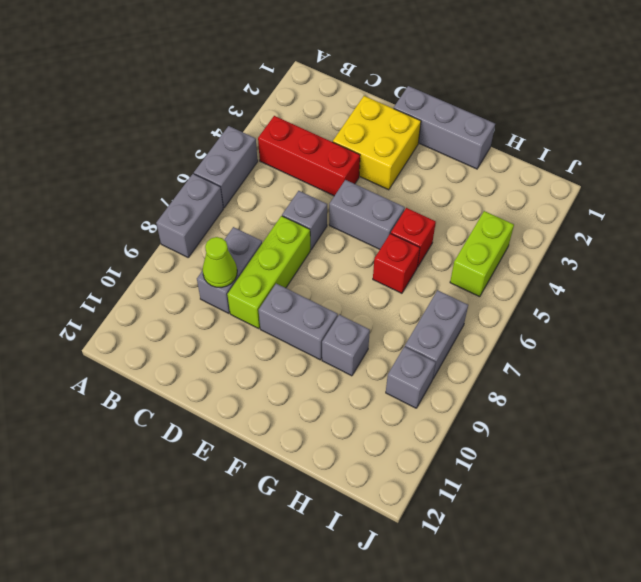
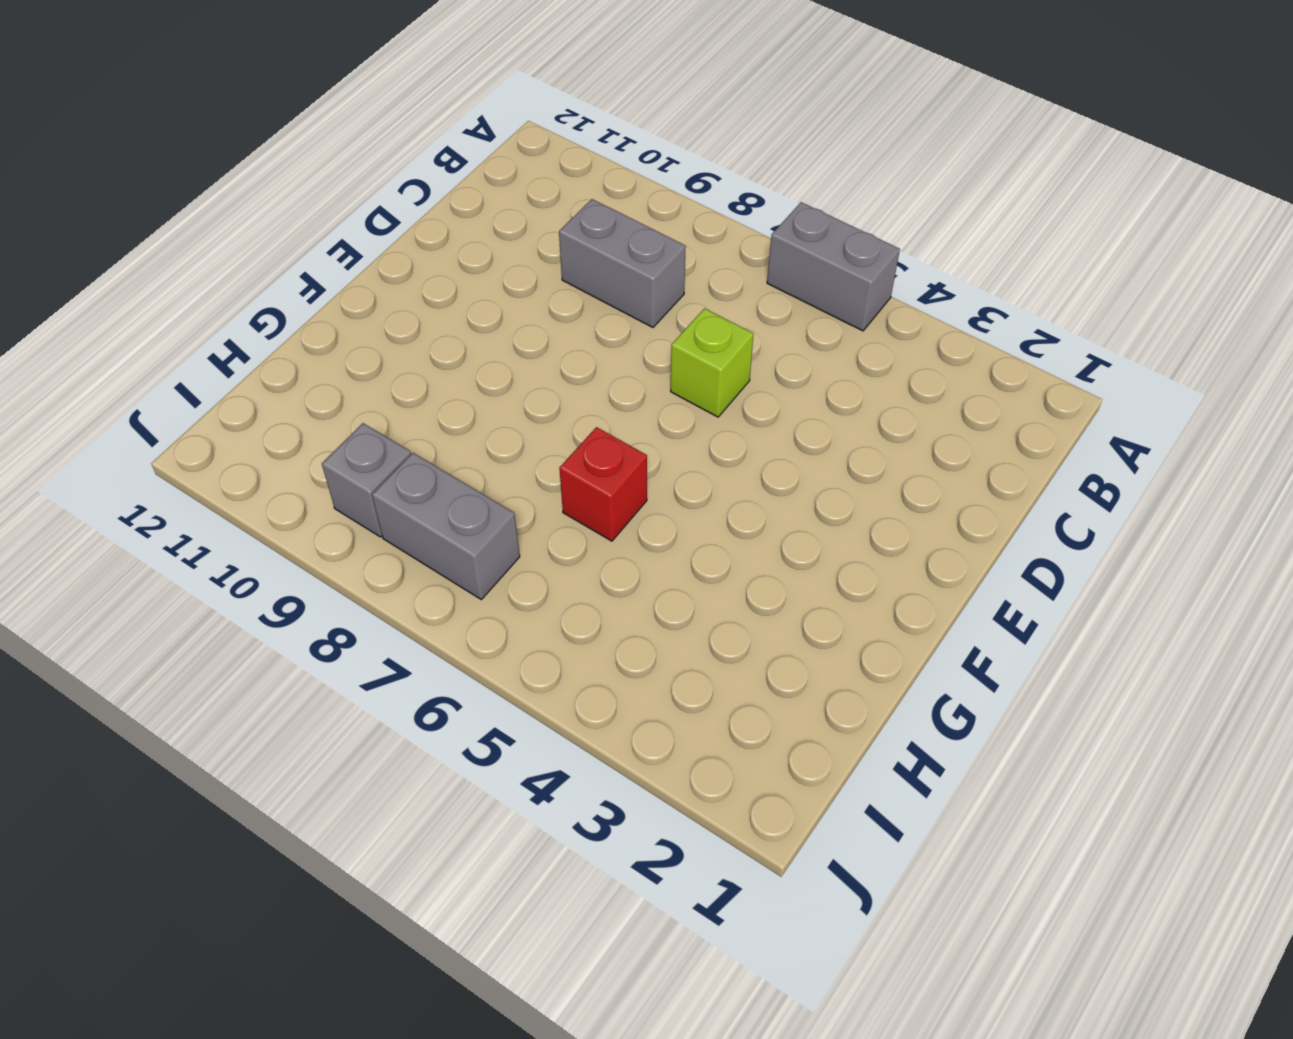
lime brick D6 level 1 -> grey brick D6 level 1
none -> grey brick A7:A8 level 1
none -> red brick B4:D4 level 1
none -> yellow brick D2:E3 level 1

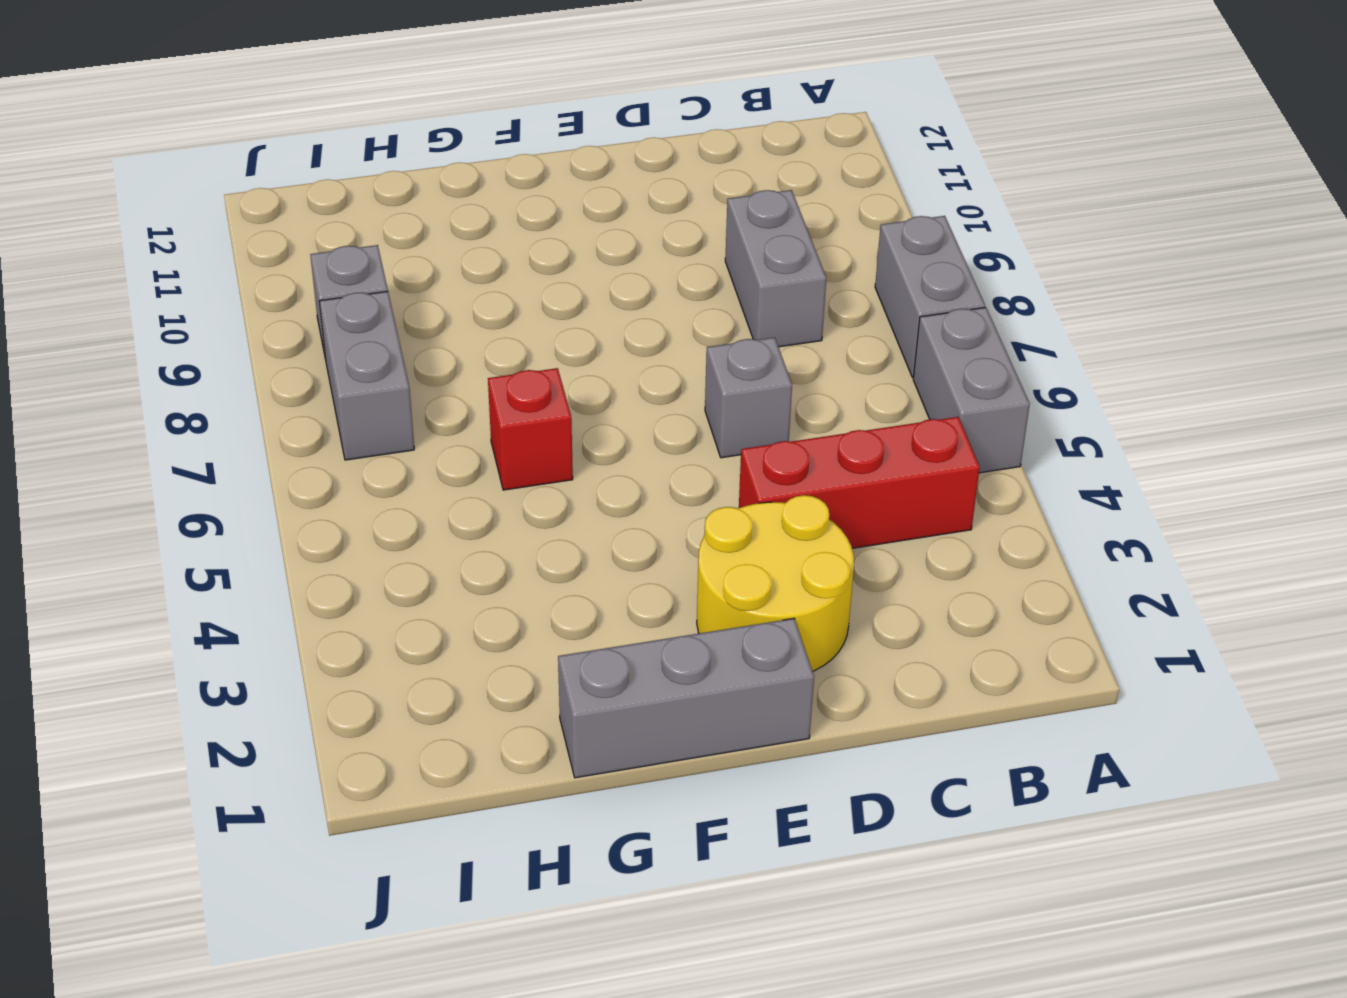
yellow round brick D2:E3 level 1 -> yellow brick D2:E3 level 1
none -> lime brick D7:D9 level 1
none -> grey brick E5:F5 level 1
none -> grey brick E9:F9 level 1

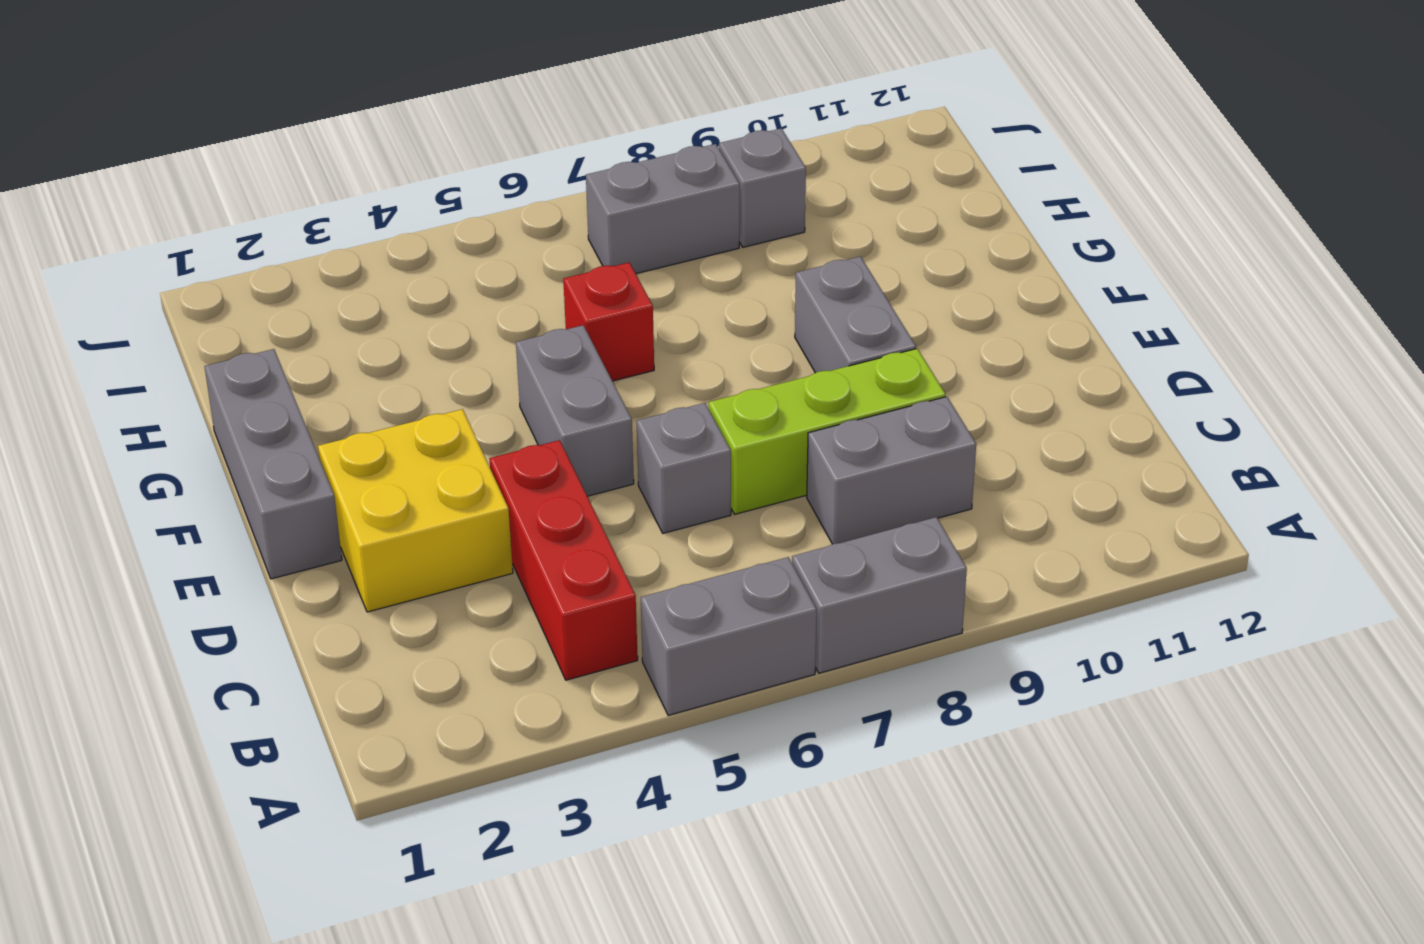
none -> red brick G5 level 1
none -> grey brick G9 level 1
none -> lime brick I4:I5 level 1

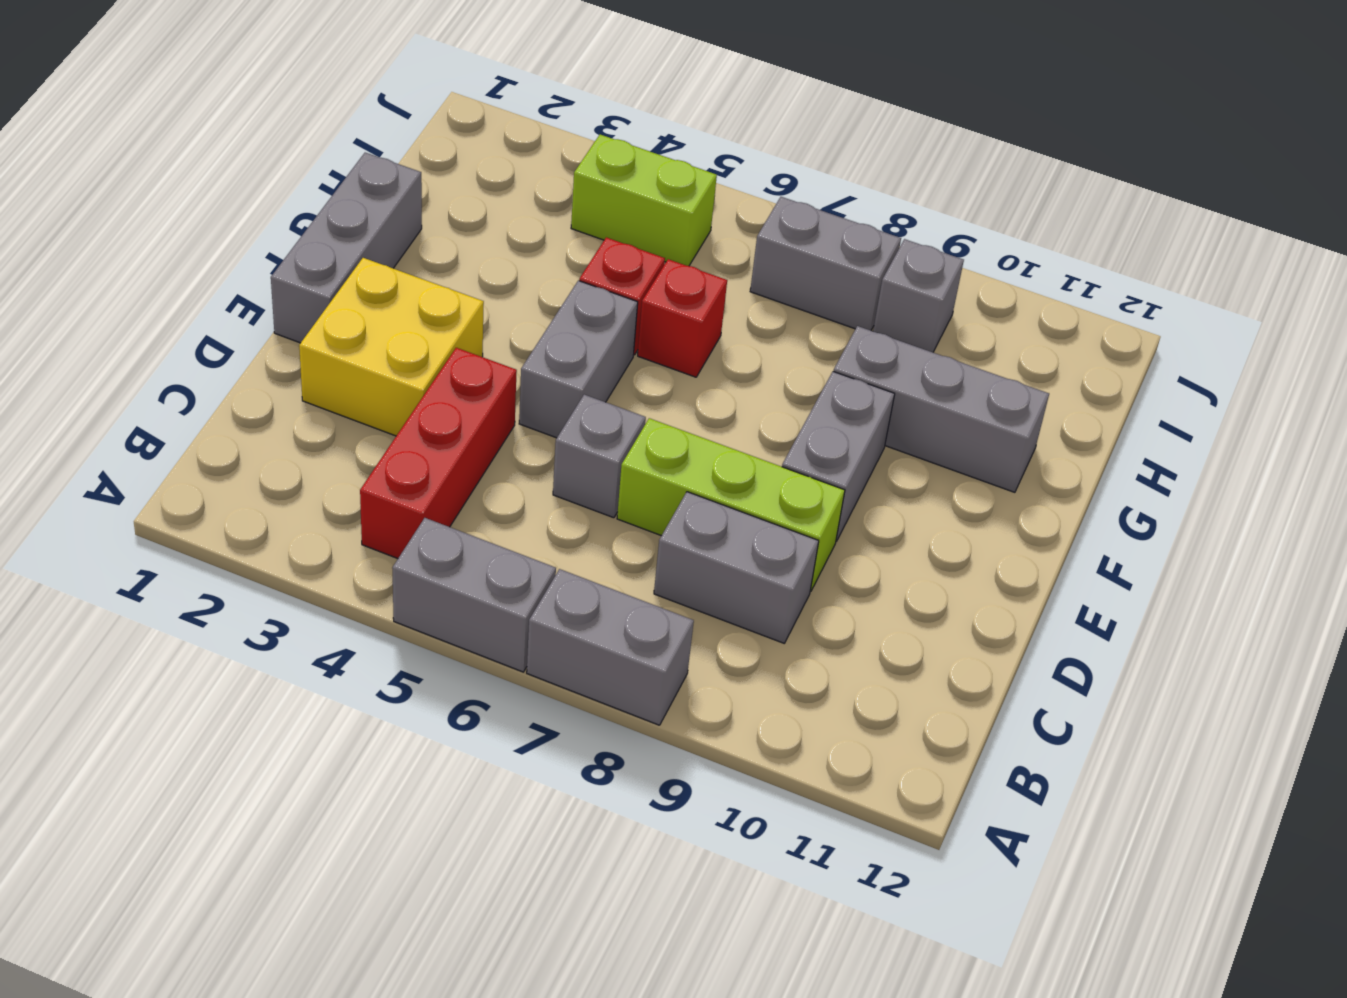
grey brick G9:G11 level 1 -> grey brick G9 level 1
none -> lime cone C9 level 2

